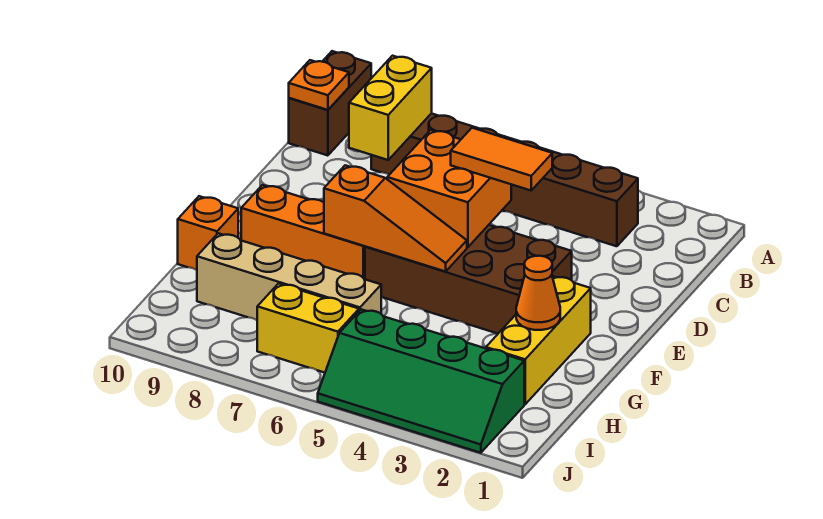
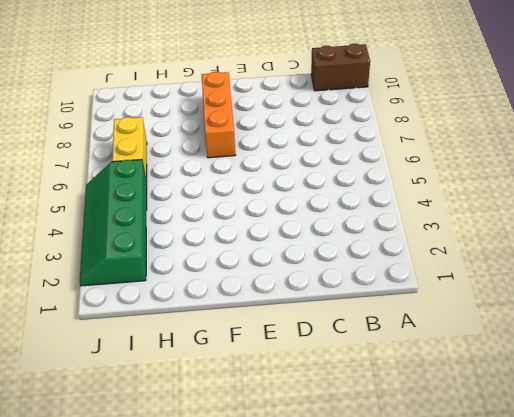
none -> brown brick B3:B8 level 1
none -> brown brick E3:F6 level 1
none -> yellow brick F2:H2 level 1

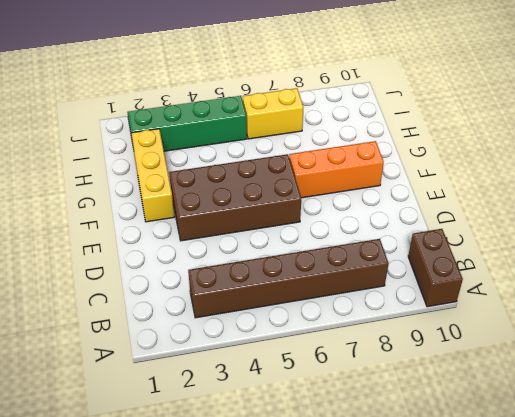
none -> orange brick G10 level 1
none -> tan brick H6:H9 level 1
none -> yellow brick B8:C8 level 2

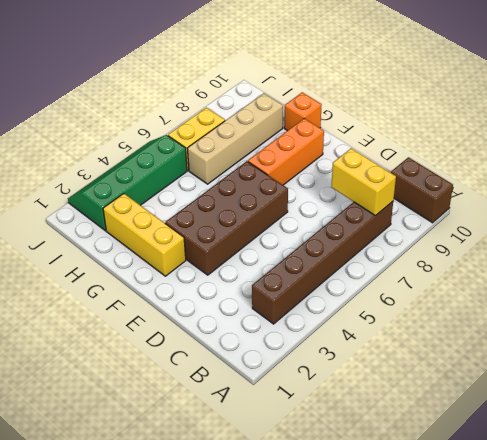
none -> orange plate B10 level 2
none -> orange brick D5:E6 level 2
none -> orange slope F5:F7 level 2 top 7

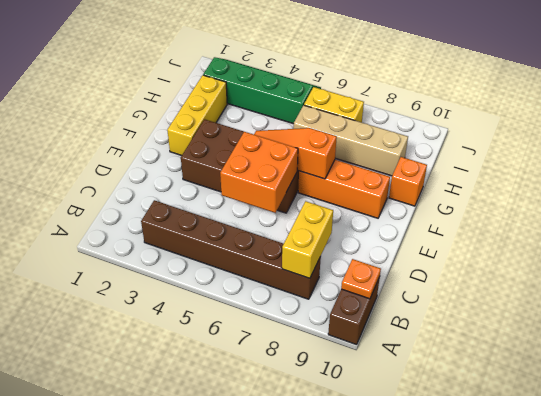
none -> orange cone G2 level 2
none -> orange tile D4:D5 level 3

